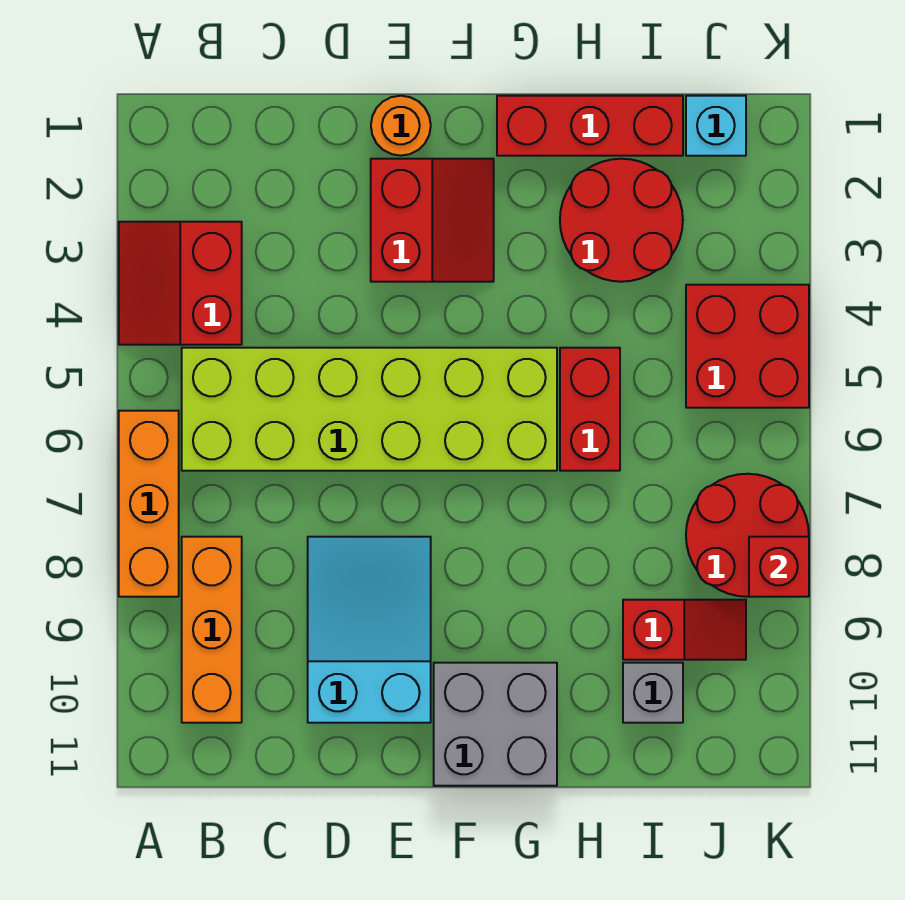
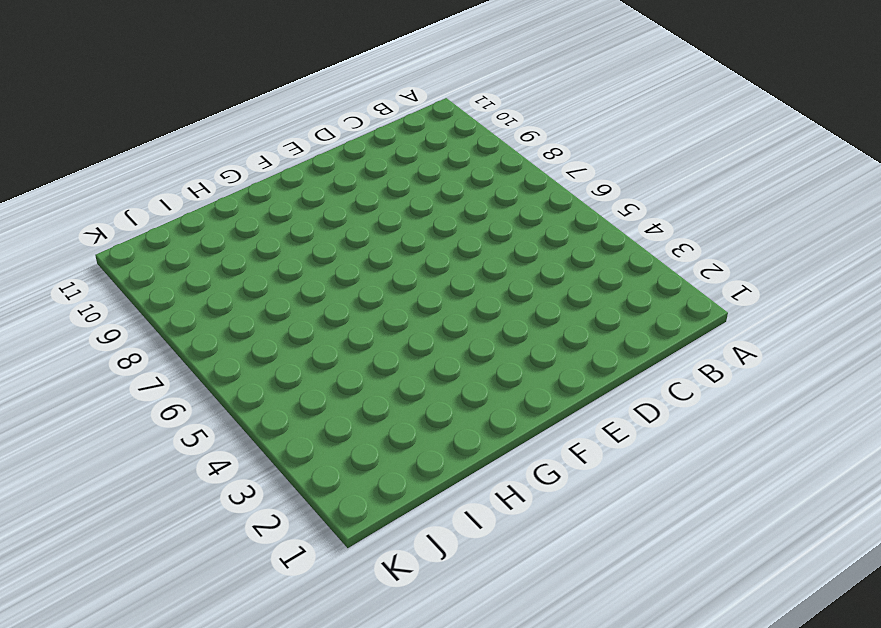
none -> red slope A3:B4 level 1 top B
none -> orange brick A6:A8 level 1
none -> lime brick B5:G6 level 1

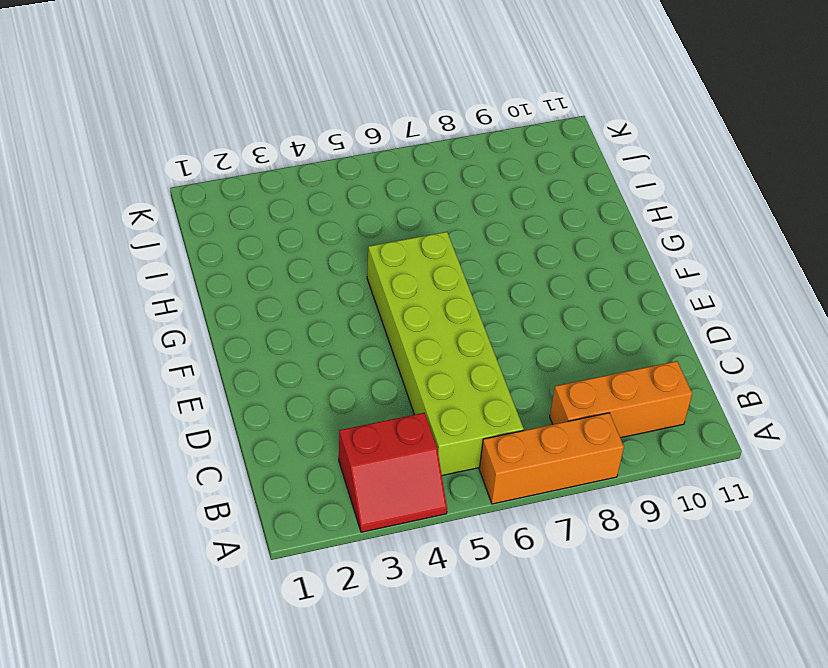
none -> cyan slope D8:E10 level 1 top 10
none -> orange round brick E1 level 1
none -> red slope E2:F3 level 1 top E

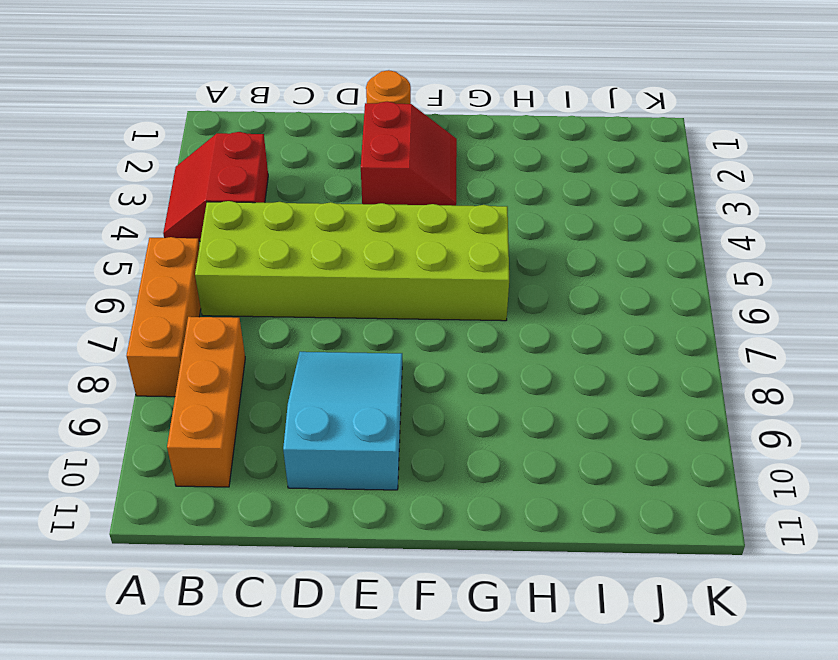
none -> grey brick F10:G11 level 1
none -> red brick G1:I1 level 1
none -> red round brick H2:I3 level 1

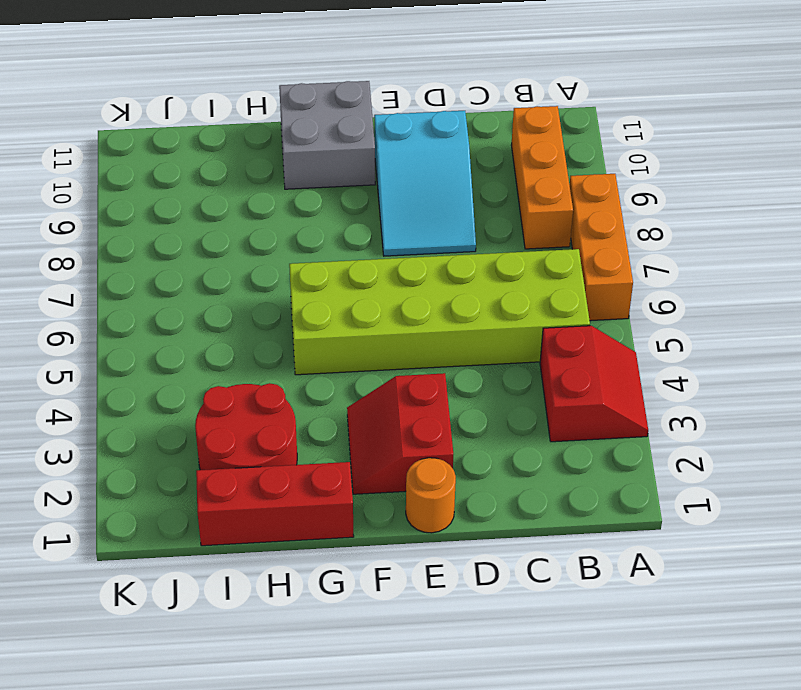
none -> red brick H5:H6 level 1
none -> red slope I9:J9 level 1 top I
none -> grey brick I10 level 1

